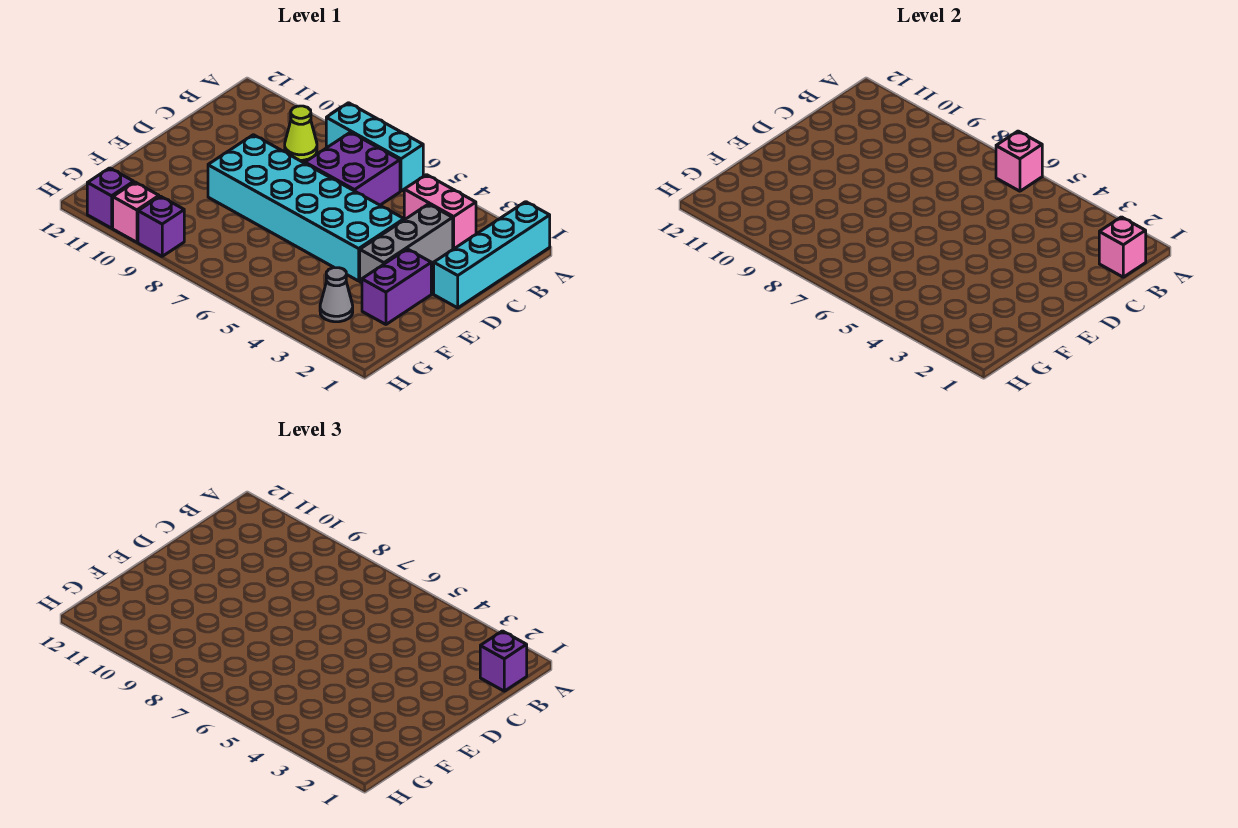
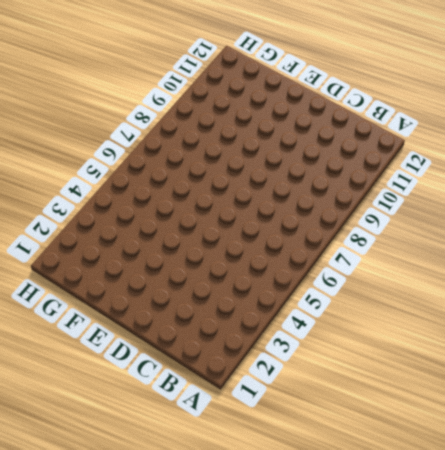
none -> cyan brick A1:D1 level 1
none -> cyan brick A6:A8 level 1
none -> pink brick B3:B4 level 1

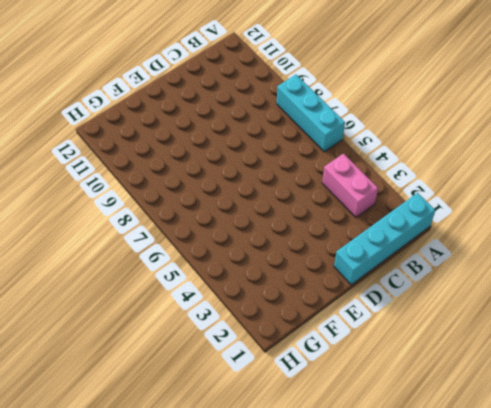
none -> purple brick B6:C7 level 1
none -> lime cone B9 level 1
none -> grey brick C3:E3 level 1

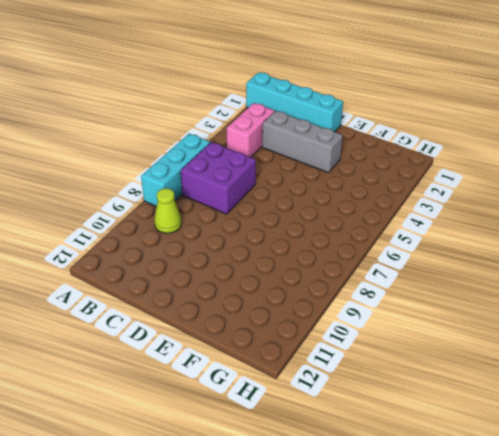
none -> cyan brick D4:E9 level 1
none -> purple brick E2:F2 level 1
none -> grey cone G3 level 1

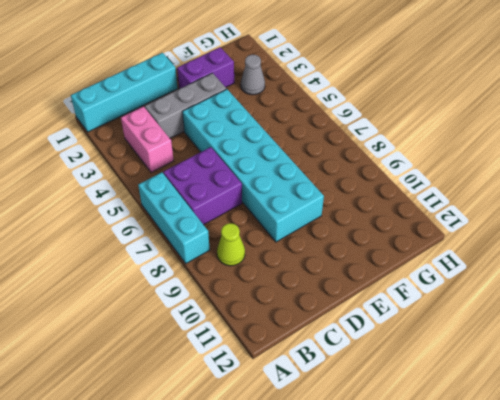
none -> purple brick H9 level 1
none -> pink brick H10 level 1
none -> purple brick H11 level 1

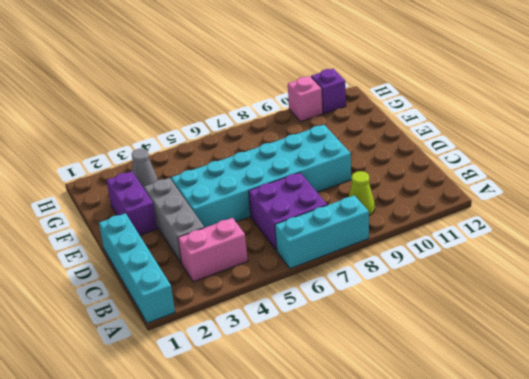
none -> purple brick H9 level 1
none -> pink brick A6 level 2
none -> pink brick B1 level 2

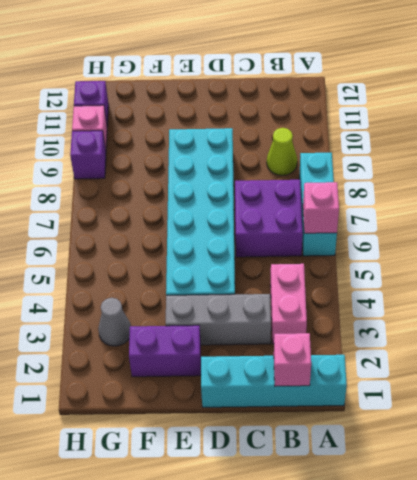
none -> purple brick B1 level 3

